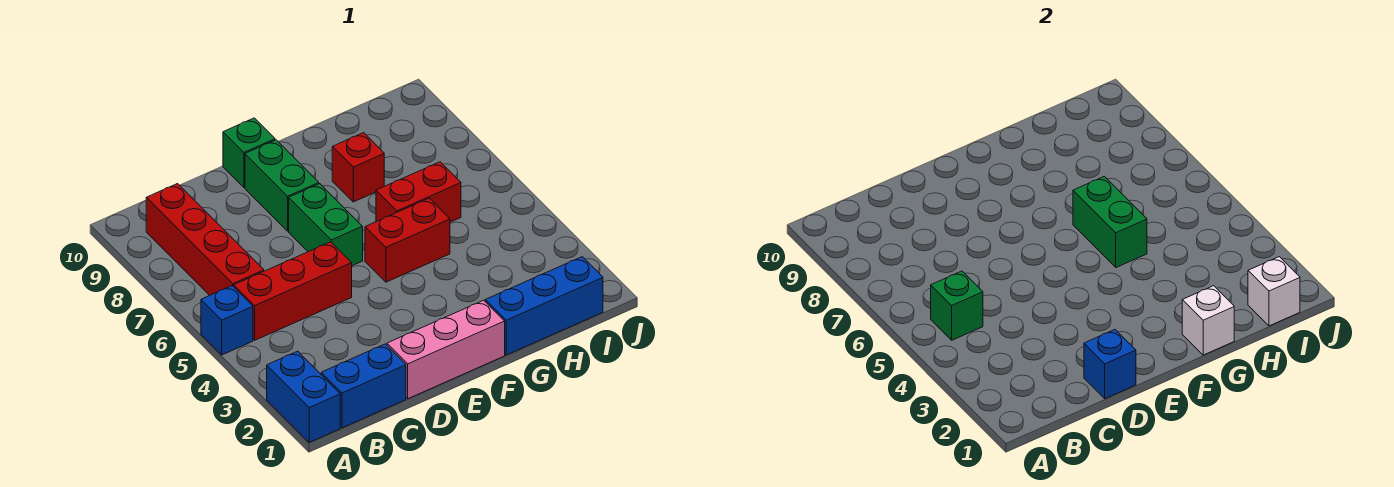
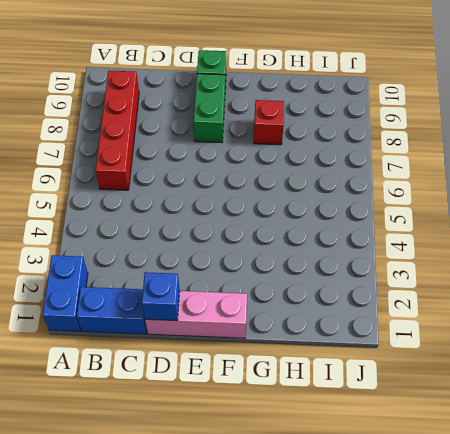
none -> blue brick A5 level 1
none -> red brick B5:D5 level 1
none -> green brick E6:E7 level 1

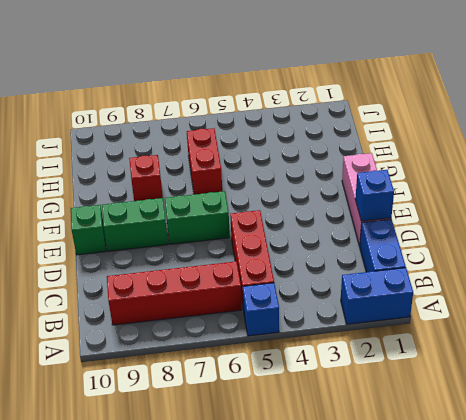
none -> red brick F5:G5 level 1
none -> blue brick G1:I1 level 1
none -> green brick B5 level 2

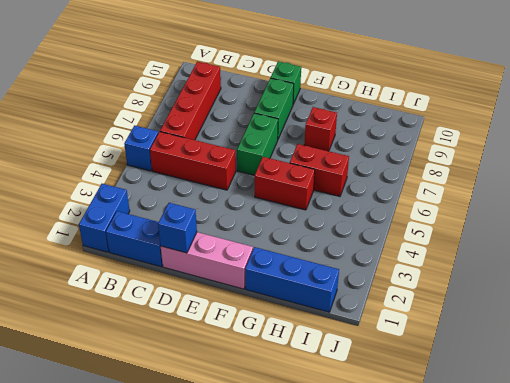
none -> green brick B5 level 2
none -> white brick G1 level 2
none -> green brick G5:G6 level 2

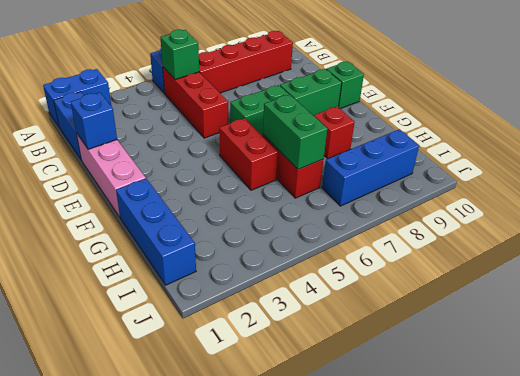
green brick G6:H6 level 2 -> green brick G5:G6 level 2
blue brick I7:I9 level 1 -> none
none -> white brick G1 level 2
none -> white brick I1 level 2

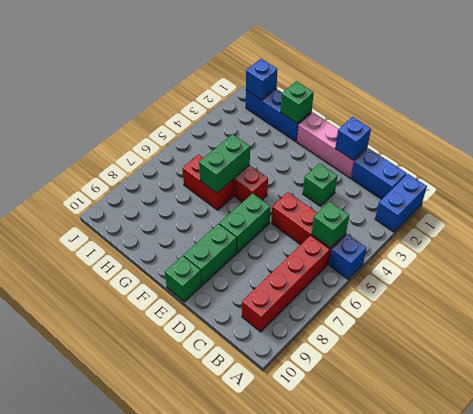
green brick D3 level 1 -> none
green brick G1 level 2 -> white brick G1 level 2
blue brick I1 level 2 -> white brick I1 level 2
none -> red brick G8 level 1

